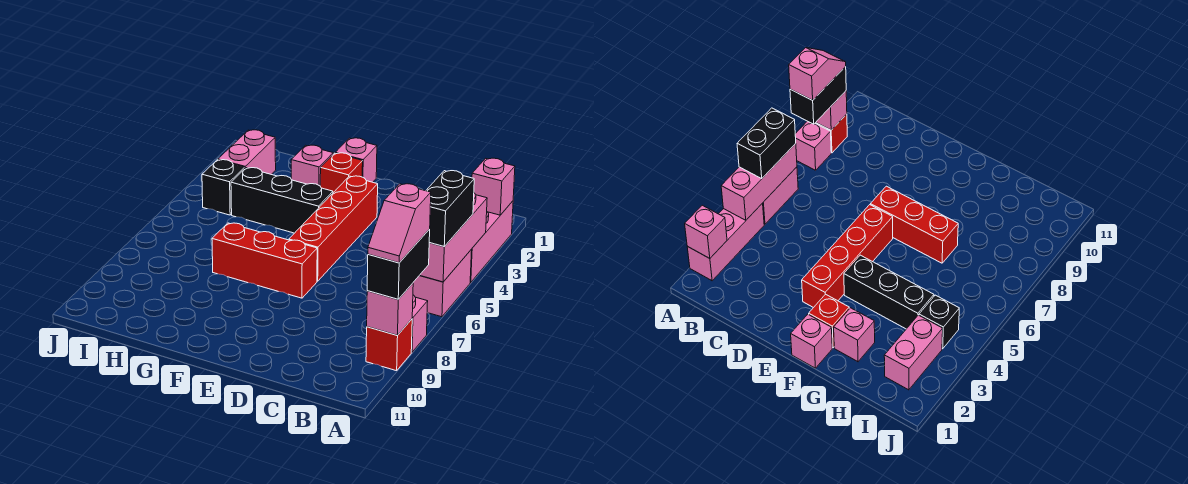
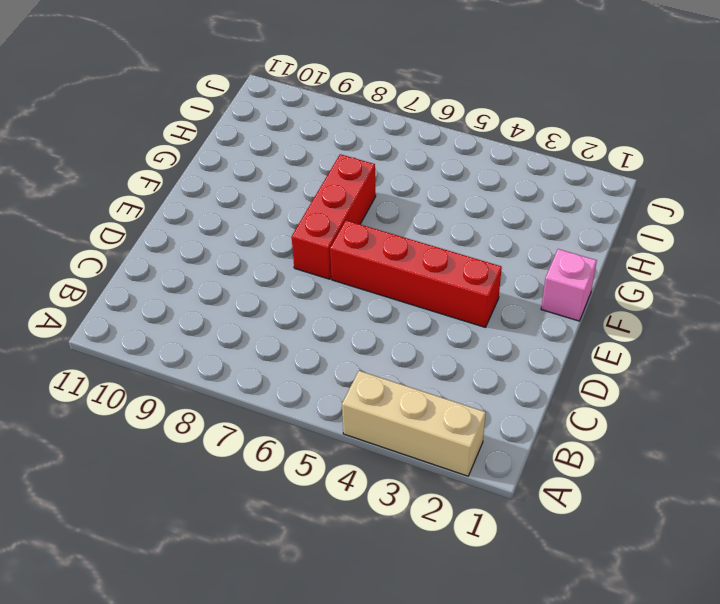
tan brick A2:A4 level 1 -> pink brick A2:A4 level 1
none -> pink brick A5:A6 level 1
none -> pink brick A8 level 1
none -> red brick A9 level 1

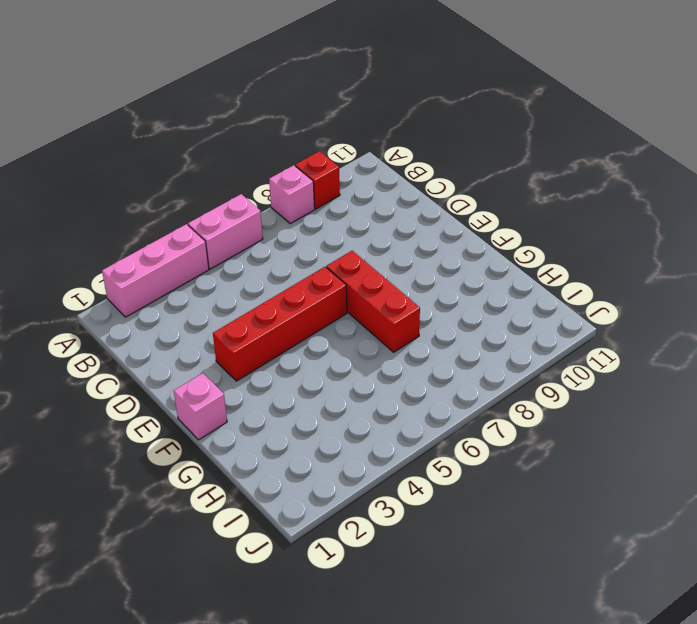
none -> red brick F2 level 1
none -> black brick F4:H4 level 1
none -> pink brick G2 level 1

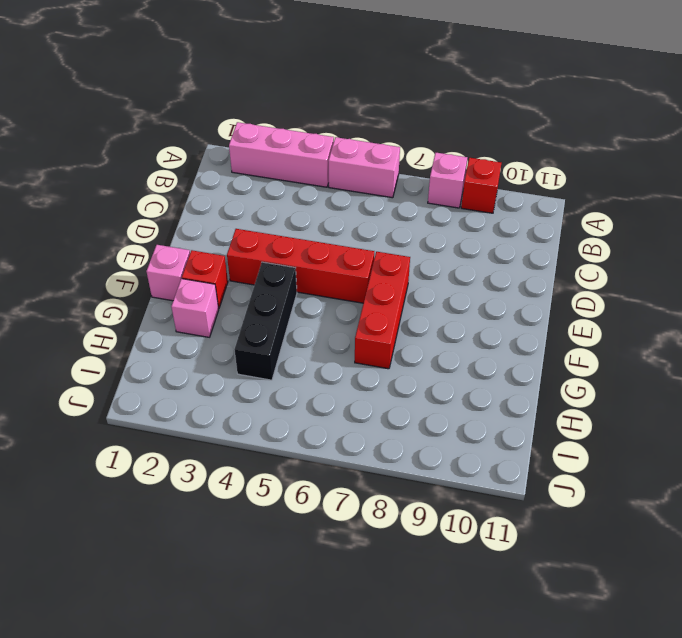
none -> pink brick I2:I3 level 1
none -> black brick I4 level 1
none -> pink brick A2 level 2

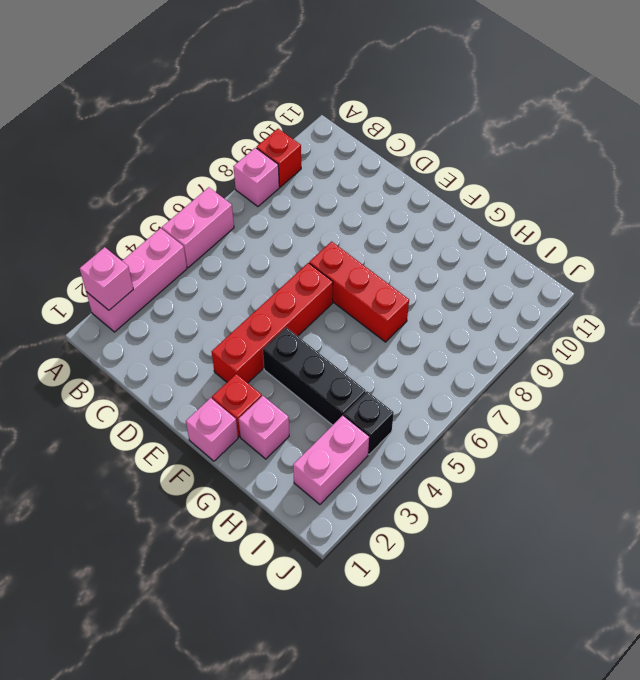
none -> pink brick A4:A6 level 2
none -> pink brick A9 level 2
none -> black brick A5:A6 level 3

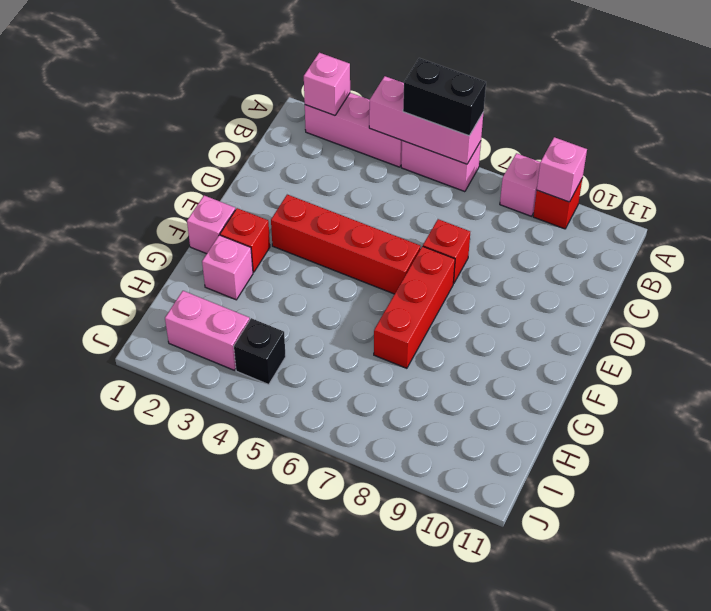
red brick D7 level 1 -> none
none -> black brick F4:H4 level 1
none -> black brick A8:A9 level 3
none -> pink slope A8:A9 level 4 top 8

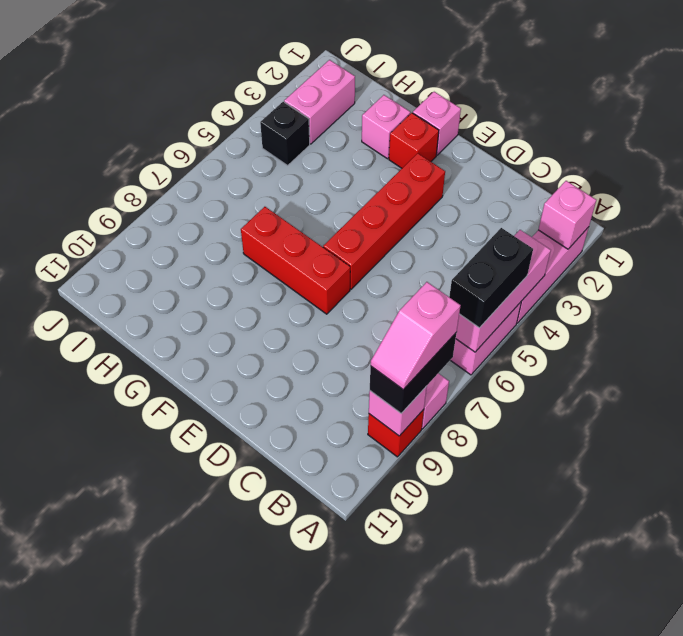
none -> black brick F4:H4 level 1

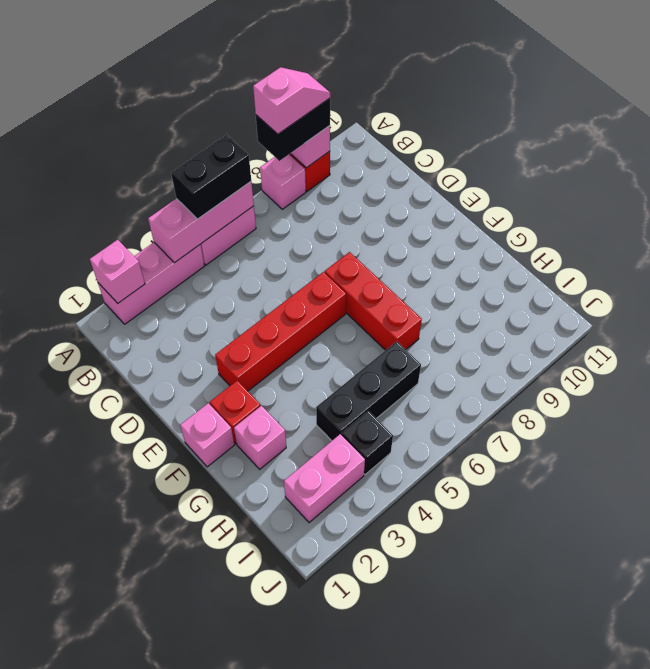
black brick H4:H6 level 1 -> black brick F4:H4 level 1

